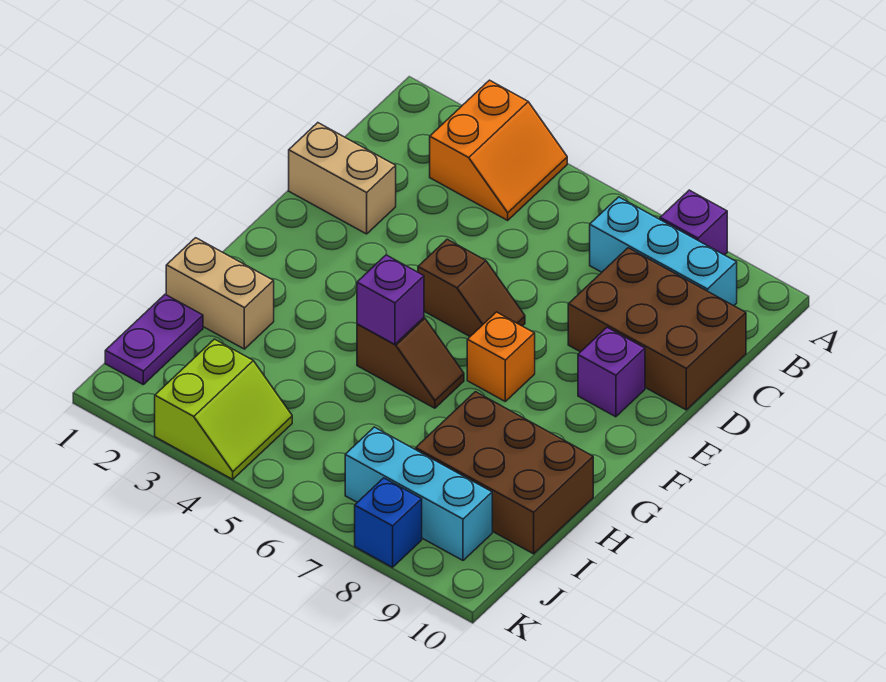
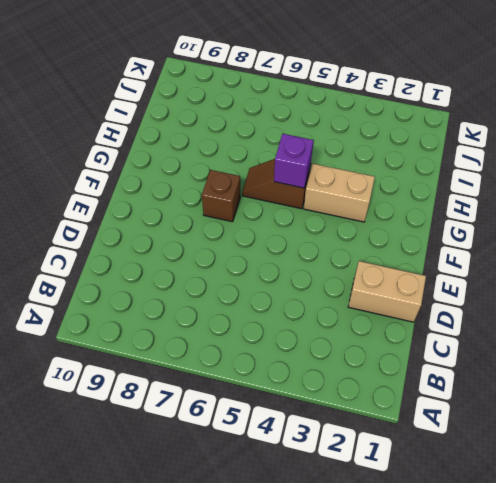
brown brick F7 level 1 -> orange brick F7 level 1
tan brick G3:G4 level 1 -> tan brick H1:H2 level 1
none -> orange slope A3:B4 level 1 top 3
none -> purple brick A8 level 1
none -> cyan brick B7:B9 level 1

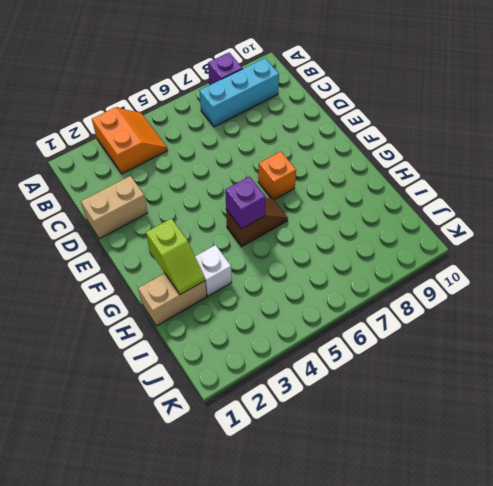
lime slope G2:H2 level 2 top G -> none
white brick H3 level 1 -> none
none -> brown brick C8:D10 level 1
none -> brown slope E5:E6 level 1 top 5
none -> purple brick E9 level 1

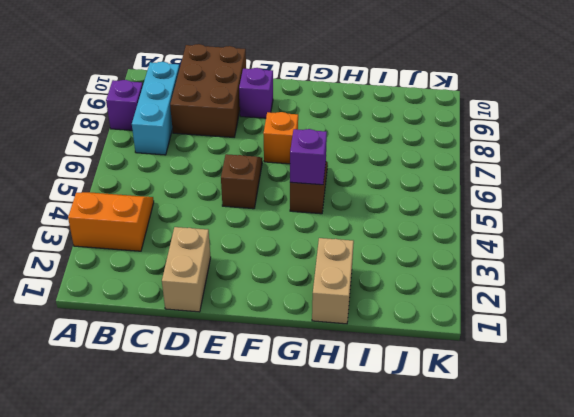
none -> brown brick H8:I10 level 1
none -> purple plate I1:J1 level 1
none -> lime slope J3:K4 level 1 top 3

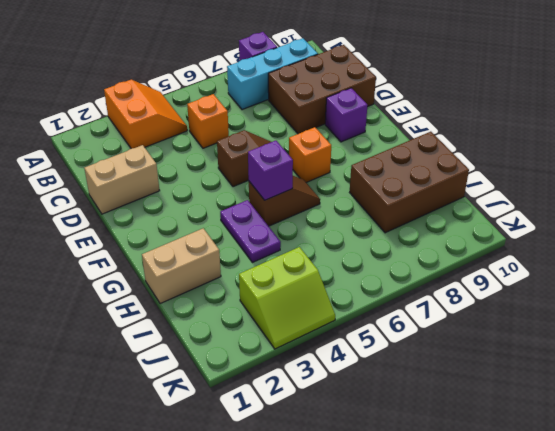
orange brick C5 level 1 -> none
purple plate G4:H4 level 1 -> purple plate I1:J1 level 1
lime slope J3:K4 level 1 top J -> lime slope J3:K4 level 1 top 3
none -> cyan brick J7:J9 level 1
none -> blue brick K8 level 1

